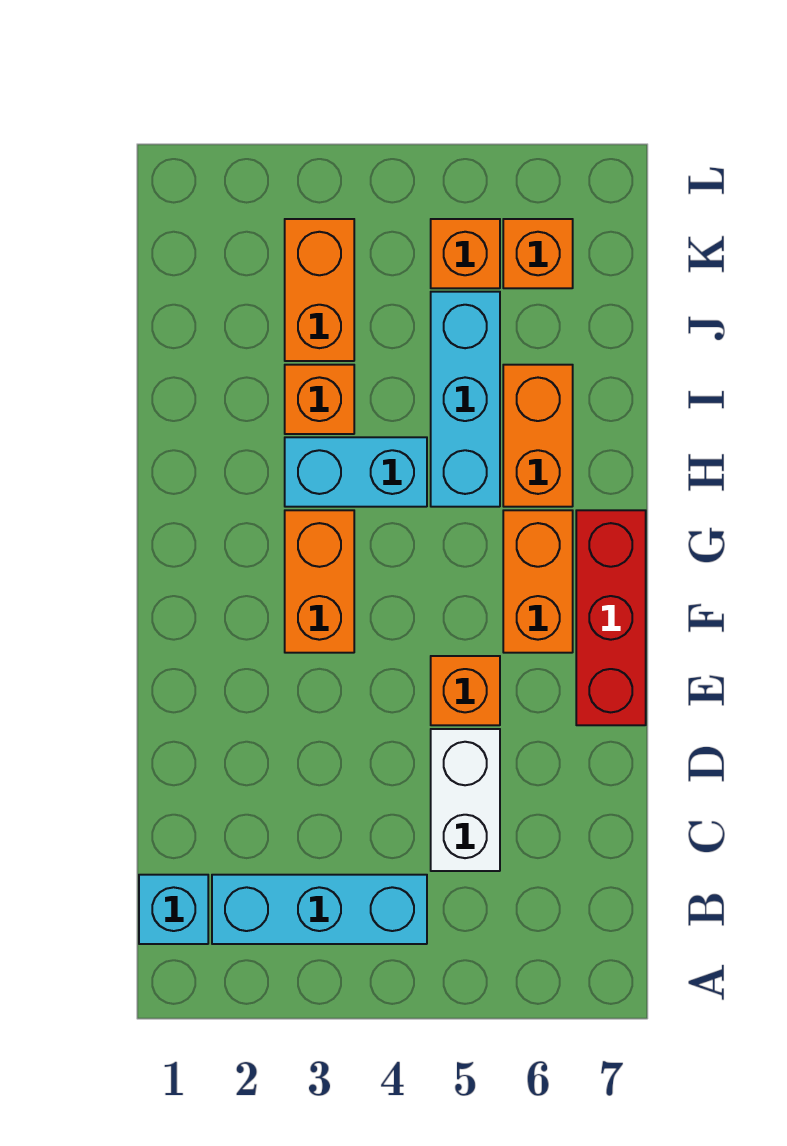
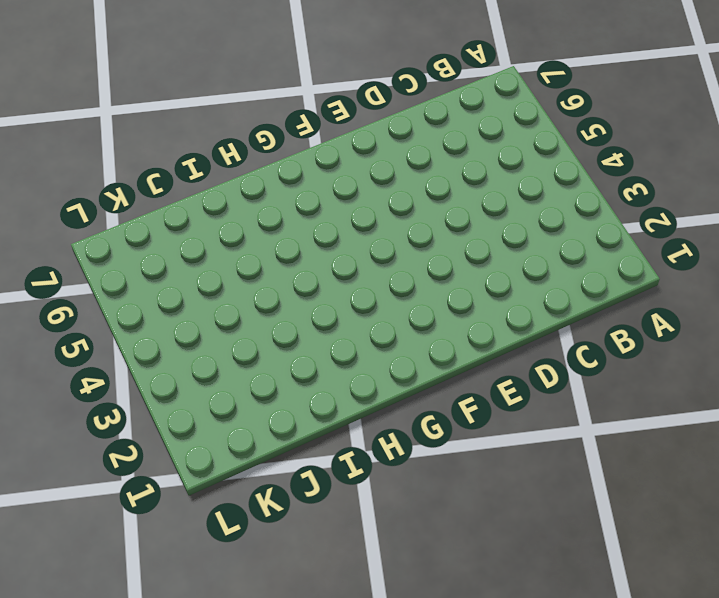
none -> cyan brick B1 level 1
none -> cyan brick B2:B4 level 1
none -> white brick C5:D5 level 1

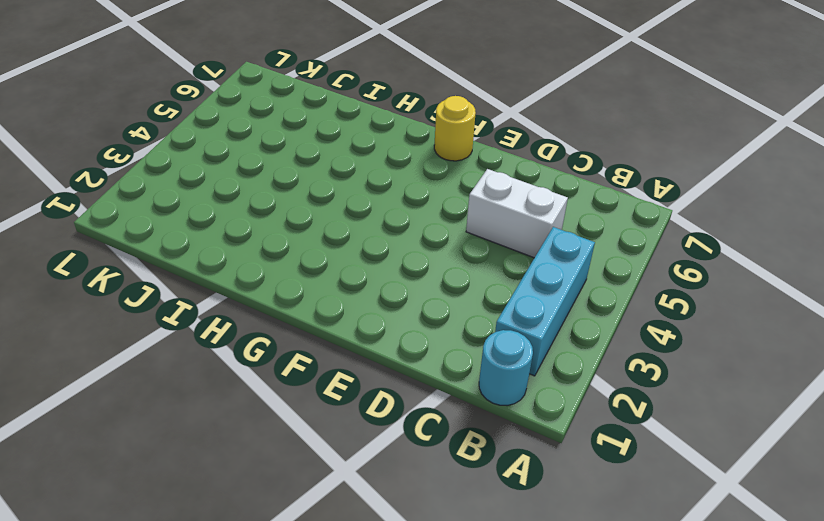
cyan round brick B1 level 1 -> cyan brick B1 level 1
yellow round brick F7 level 1 -> red brick E7:G7 level 1
none -> orange brick E5 level 1
none -> orange brick F3:G3 level 1
none -> orange brick F6:G6 level 1

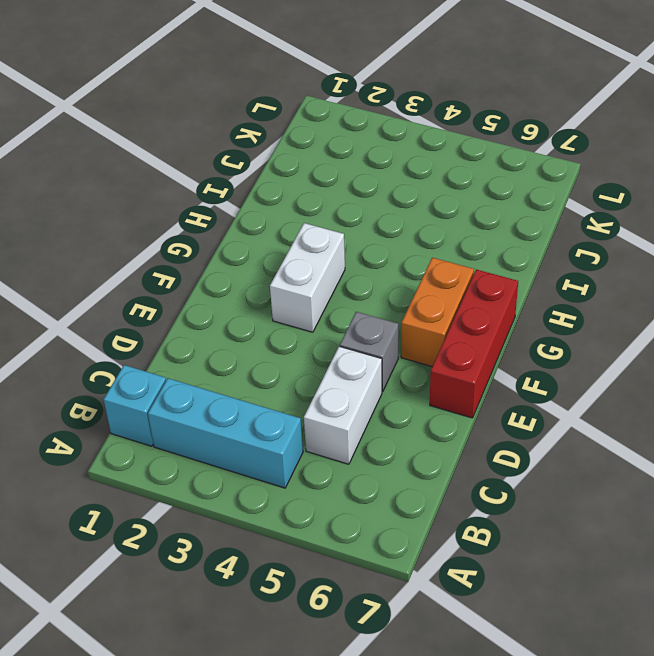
grey brick E5 level 1 -> orange brick E5 level 1
white brick F3:G3 level 1 -> orange brick F3:G3 level 1
none -> cyan brick H3:H4 level 1
none -> cyan brick H5:J5 level 1
none -> orange brick H6:I6 level 1

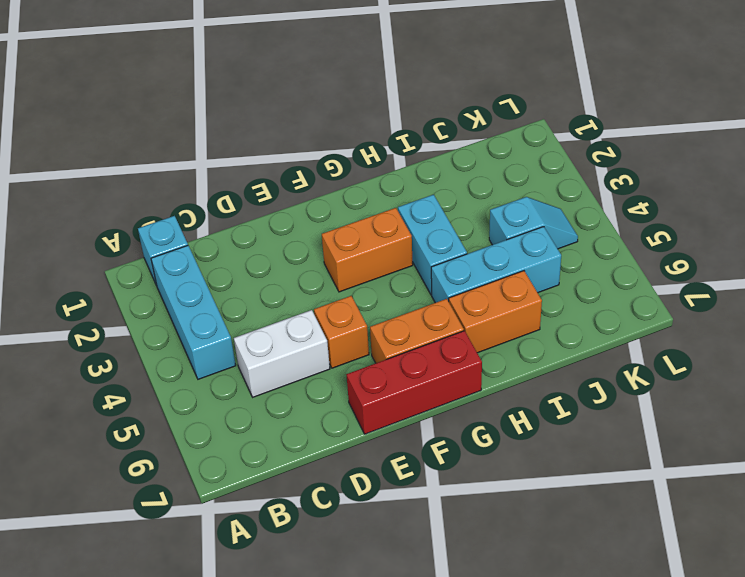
cyan slope J4:K4 level 1 top J -> none
none -> orange brick I3 level 1
none -> orange brick J3:K3 level 1
none -> orange brick K5 level 1

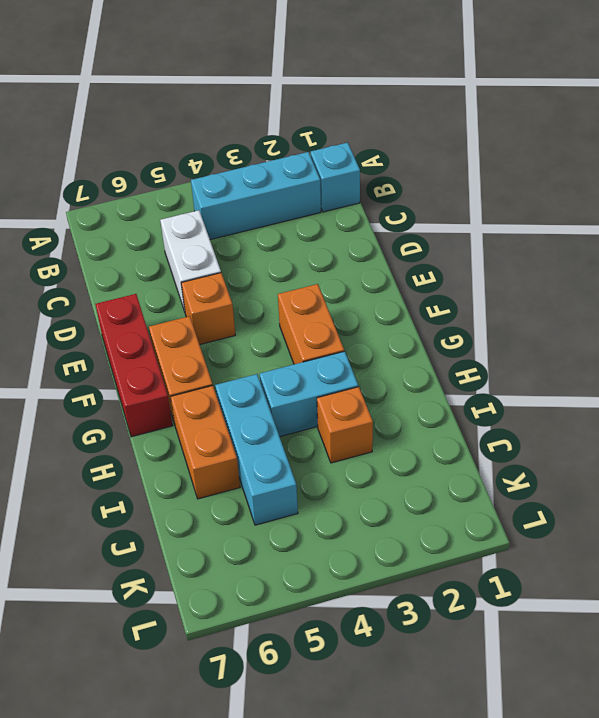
none -> orange brick J3:K3 level 1
none -> orange brick K5 level 1
none -> orange brick K6 level 1

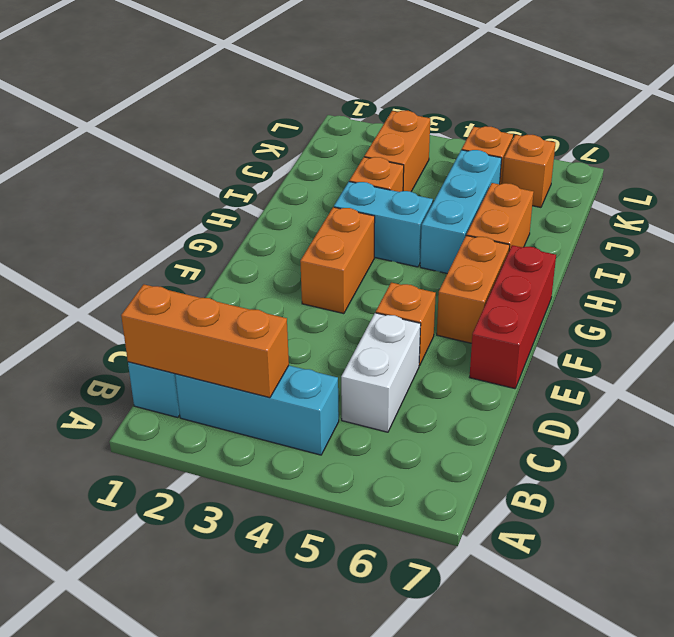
orange brick B1:B3 level 2 -> none

